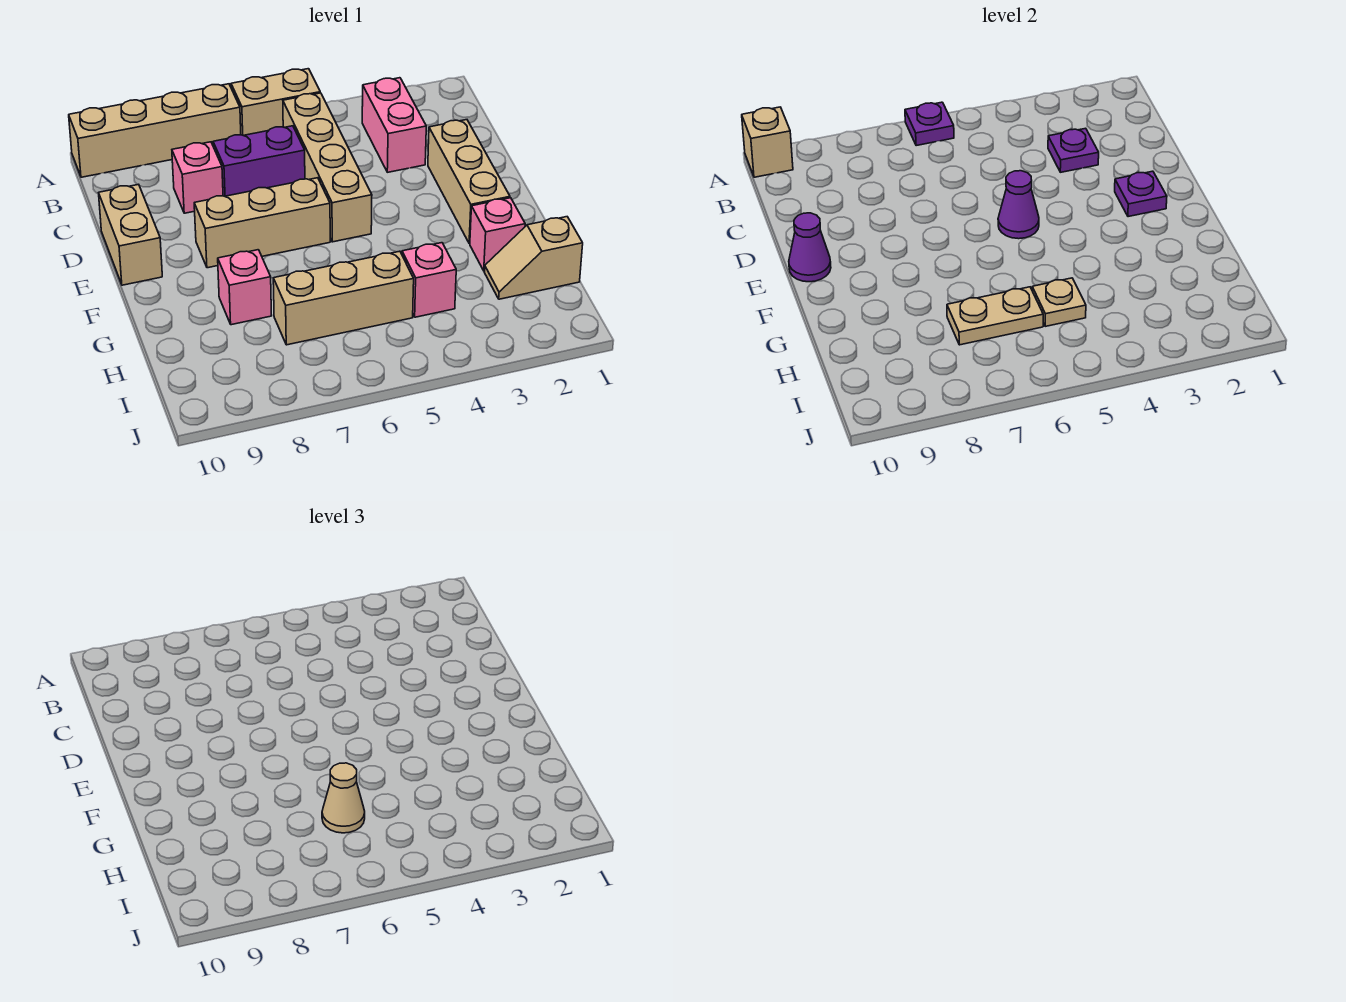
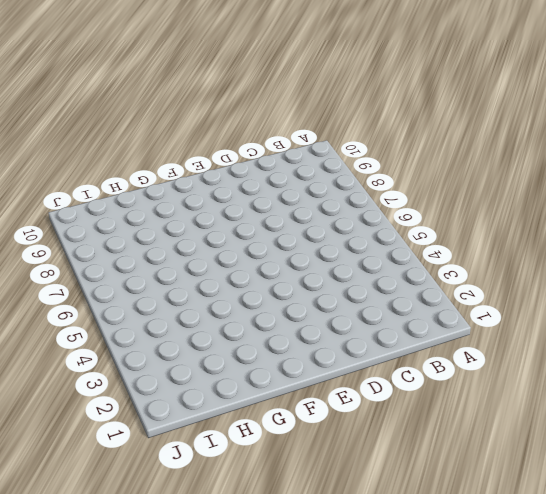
none -> tan brick A5:A6 level 1
none -> tan brick A7:A10 level 1
none -> pink brick B3:C3 level 1

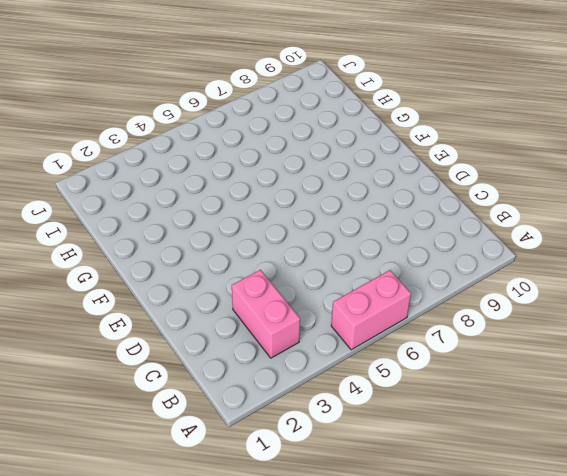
pink brick A5:A6 level 1 -> tan brick A5:A6 level 1
none -> tan brick A7:A10 level 1
none -> tan brick B5:E5 level 1
none -> purple brick C6:C7 level 1

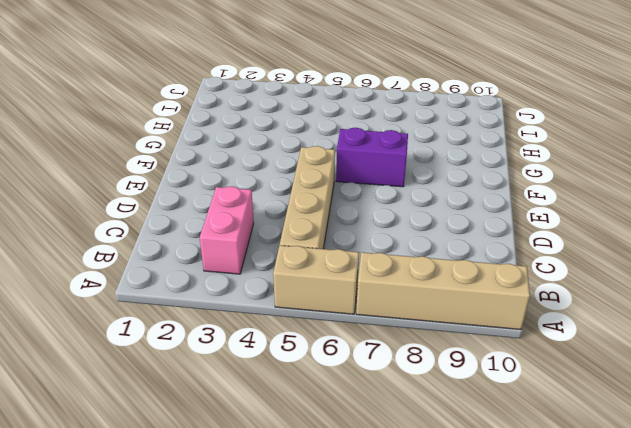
purple brick F6:F7 level 1 -> purple brick C6:C7 level 1
none -> pink brick C8 level 1
none -> tan brick D2:F2 level 1
none -> tan brick D10:E10 level 1

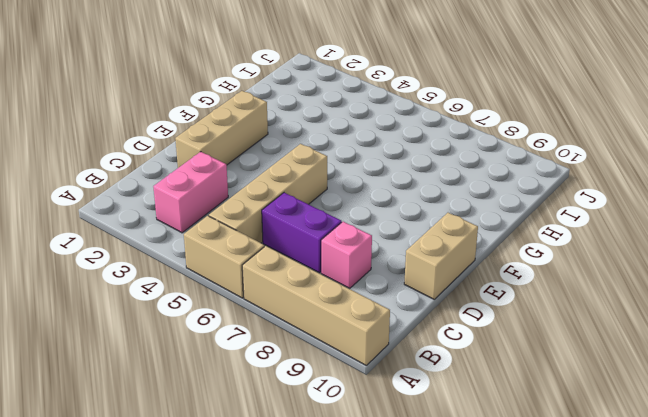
none -> tan brick E6:E8 level 1
none -> pink brick G2 level 1
none -> pink brick G8 level 1

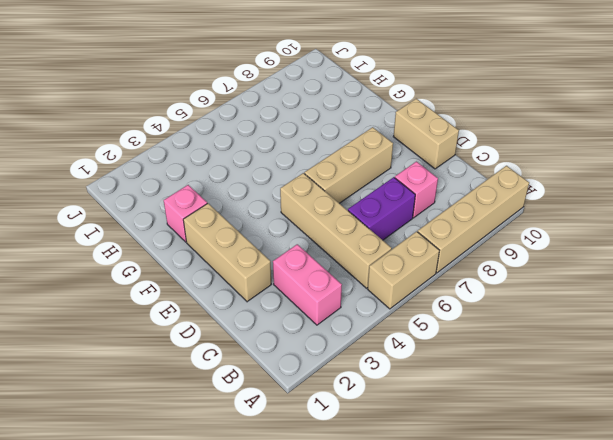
none -> pink brick G8 level 1
none -> tan slope H1:H2 level 1 top 1
none -> pink brick H4 level 1

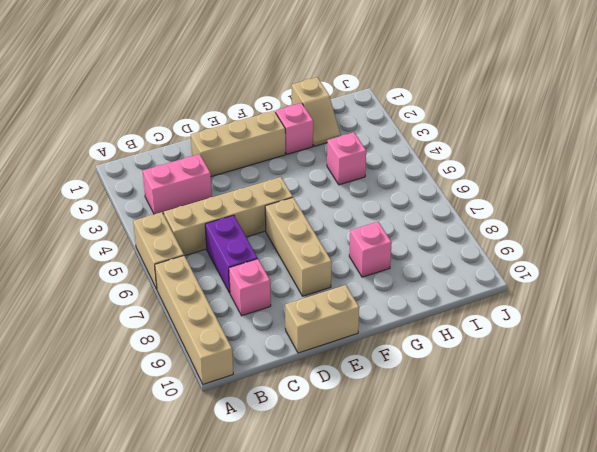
none -> tan brick H5:H7 level 1
none -> purple plate A6 level 2
none -> tan brick A10 level 2

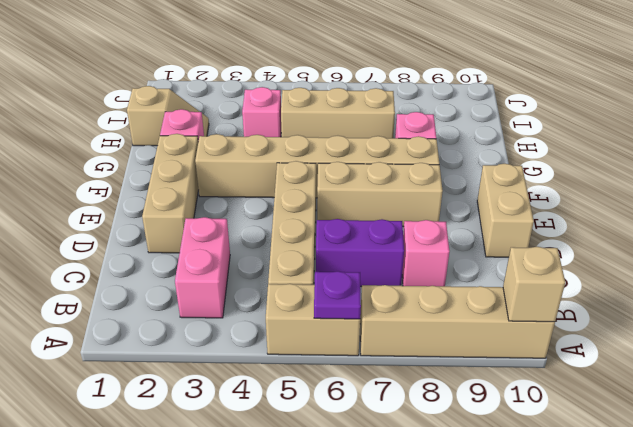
tan brick F3:F8 level 1 -> none
none -> purple plate C3 level 2
none -> purple plate E2 level 2
none -> purple cone E5 level 2

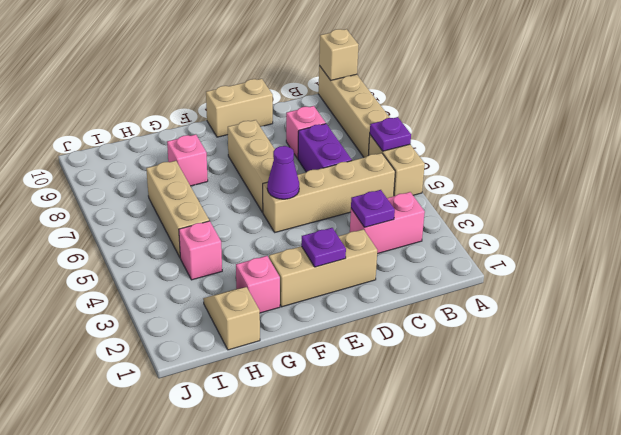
none -> purple cone E10 level 2
none -> tan plate H5 level 2
none -> tan plate H6:H7 level 2

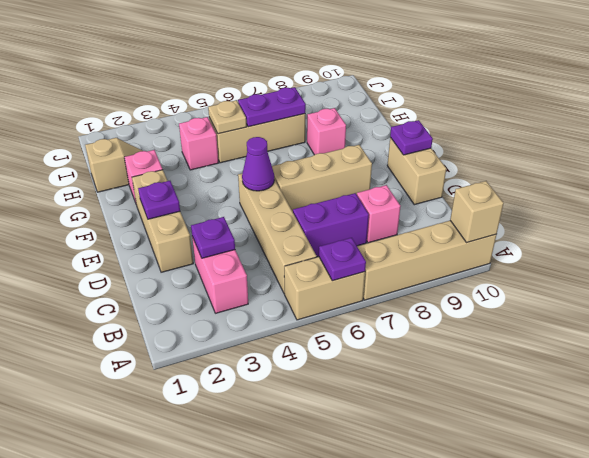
purple plate E10 level 2 -> purple cone E10 level 2
purple plate H6:H7 level 2 -> tan plate H6:H7 level 2
none -> tan cone H6 level 3

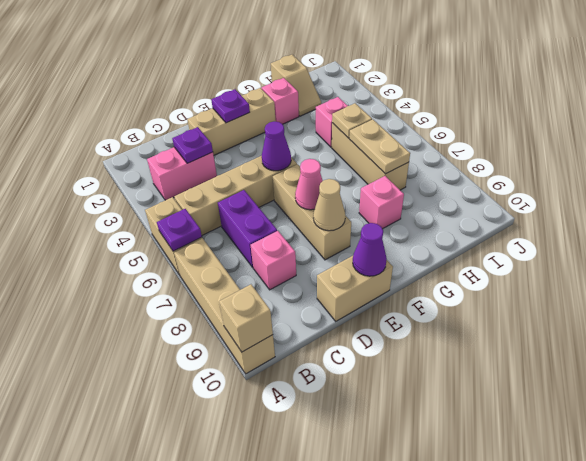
pink cone E7 level 2 -> none
tan cone E8 level 2 -> tan cone H6 level 3

